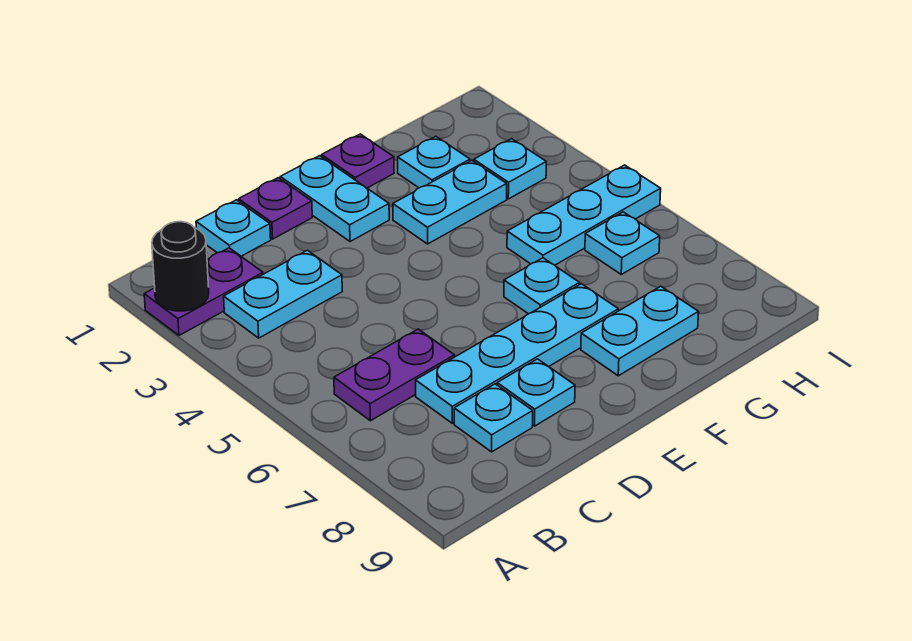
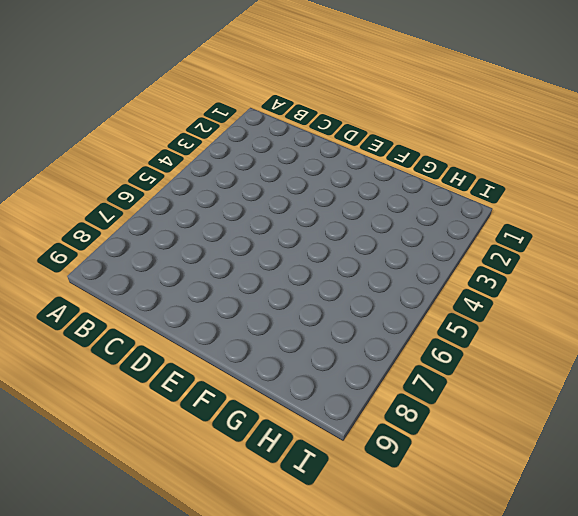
none -> purple plate A2:B2 level 1
none -> cyan plate B3:C3 level 1
none -> purple plate B6:C6 level 1

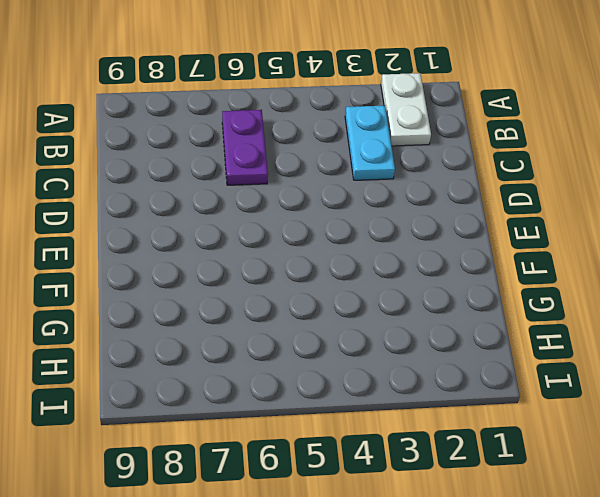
white plate A2:B2 level 1 -> purple plate A2:B2 level 1
none -> cyan plate C1 level 1
none -> cyan plate C7:F7 level 1
none -> cyan plate C8 level 1

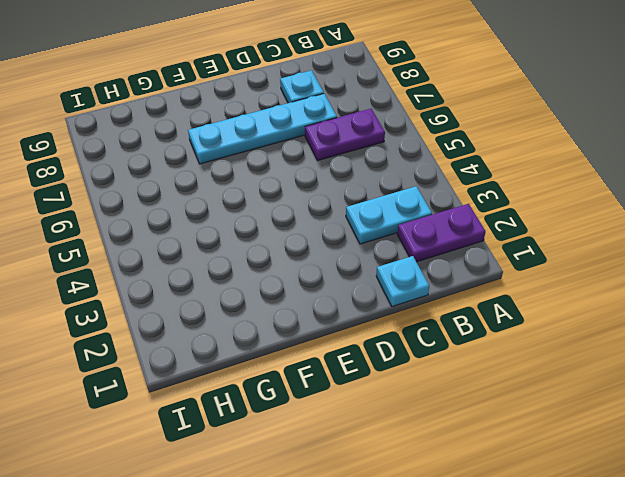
none -> purple plate D1 level 1
none -> cyan plate D8 level 1
none -> cyan plate E1:E2 level 1

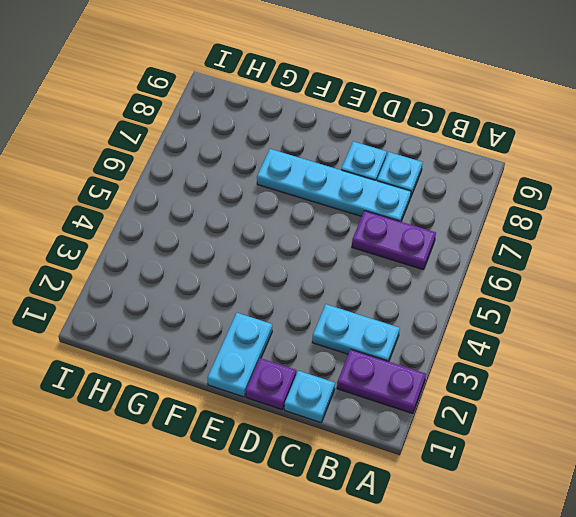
none -> purple plate F1 level 1
none -> cyan plate F3:G3 level 1
none -> cyan plate F6 level 1

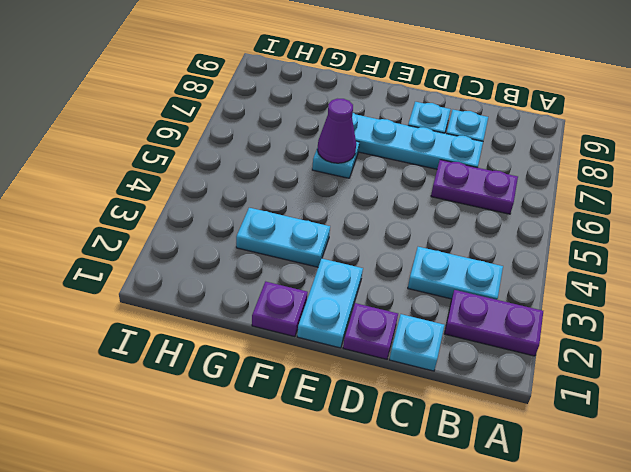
purple cone F6 level 2 -> none
none -> cyan plate F8:G8 level 1
none -> cyan plate G2 level 1
none -> cyan plate G5:I5 level 1

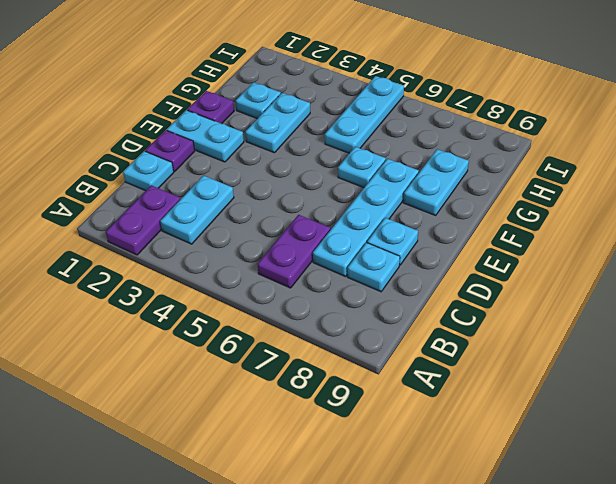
none -> cyan plate H3 level 1
none -> cyan plate H6 level 1
none -> black round brick A2 level 2

